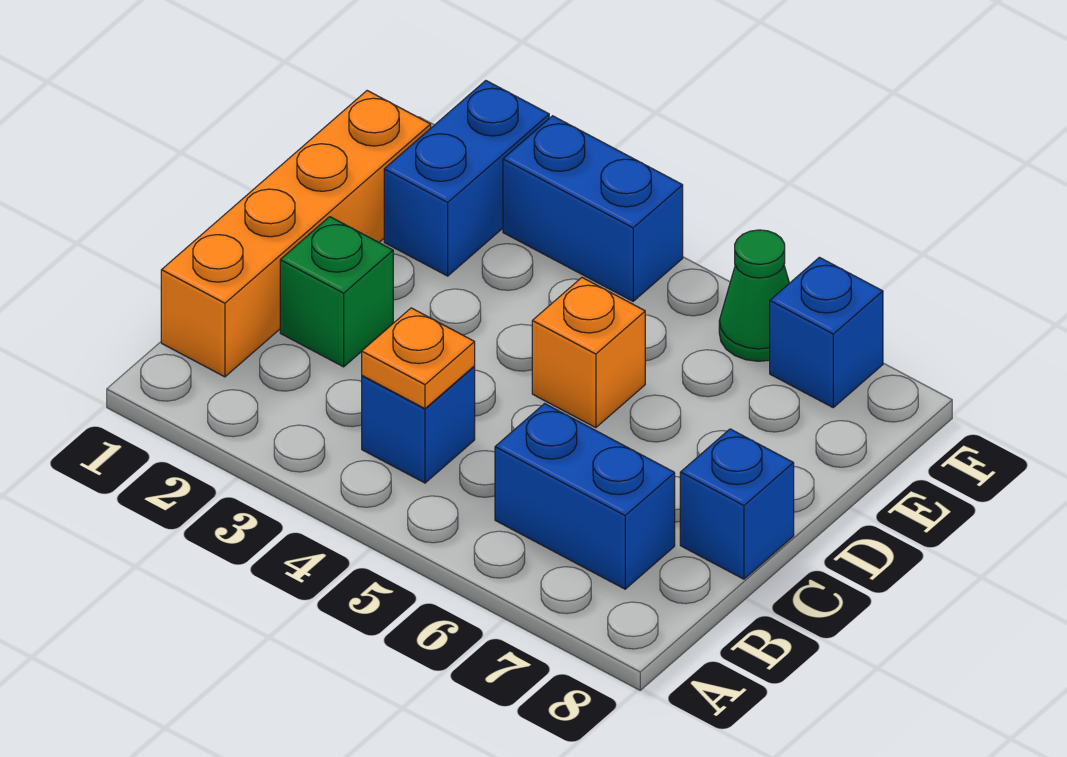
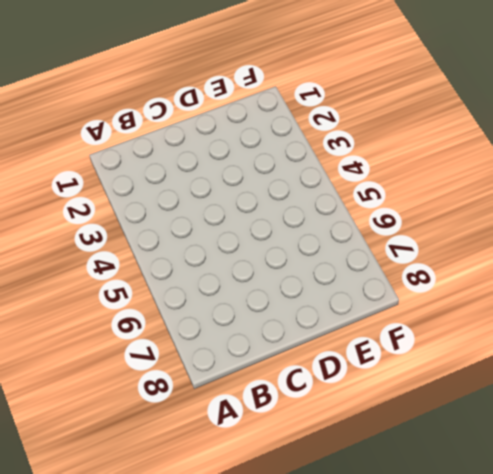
none -> orange brick B1:E1 level 1
none -> blue brick B4 level 1

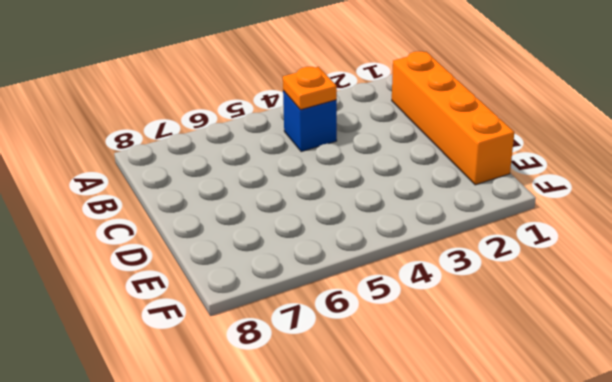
none -> blue brick B6:B7 level 1
none -> green brick C2 level 1

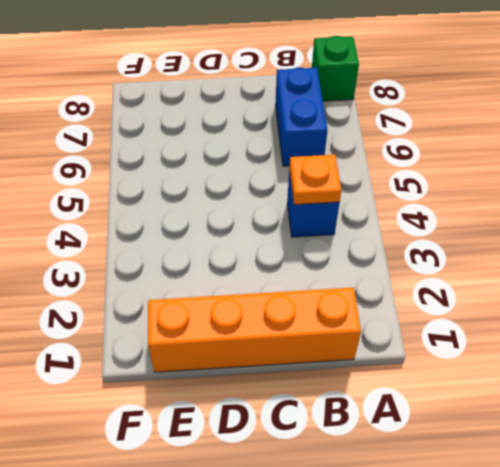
green brick A8 level 1 -> green brick C2 level 1
none -> blue brick C8 level 1
none -> orange brick D5 level 1

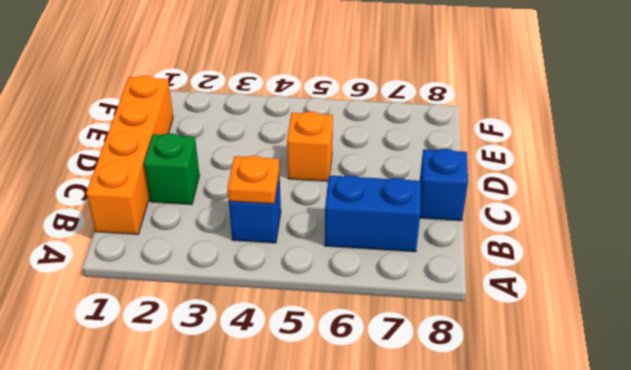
none -> blue brick E2:F2 level 1
none -> blue brick F3:F4 level 1

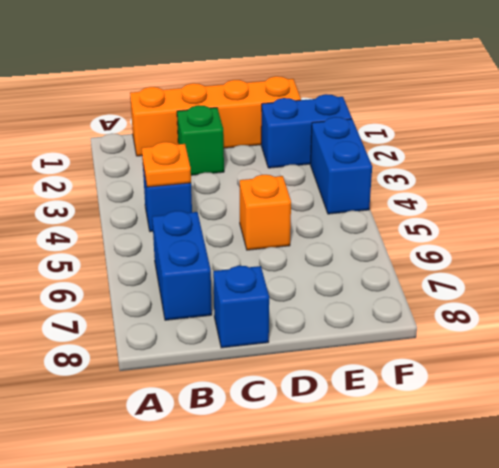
none -> green cone F6 level 1
none -> blue brick F7 level 1

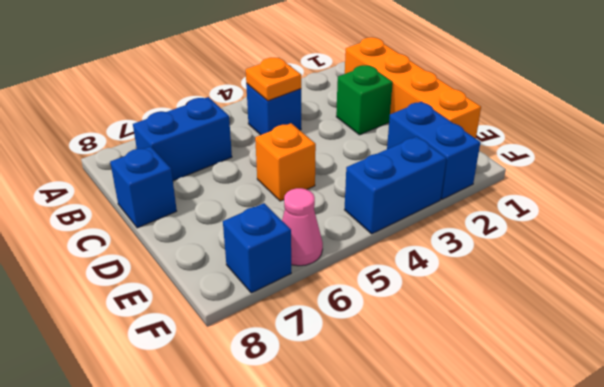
pink cone F6 level 1 -> green cone F6 level 1

